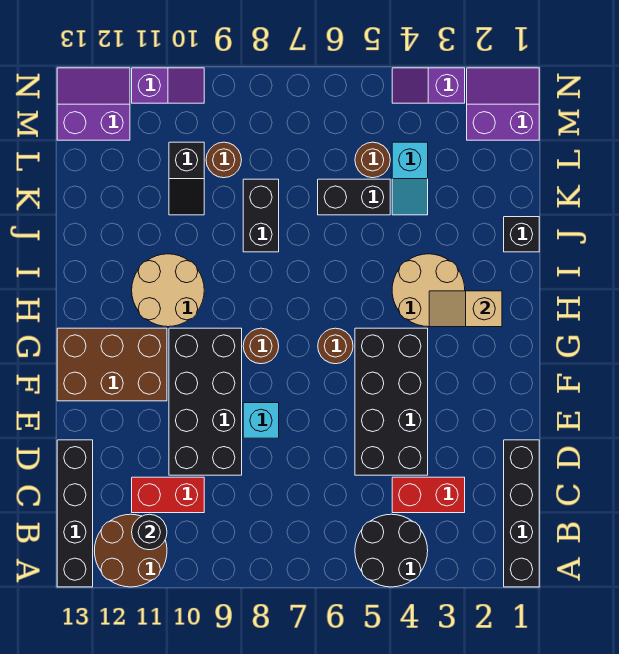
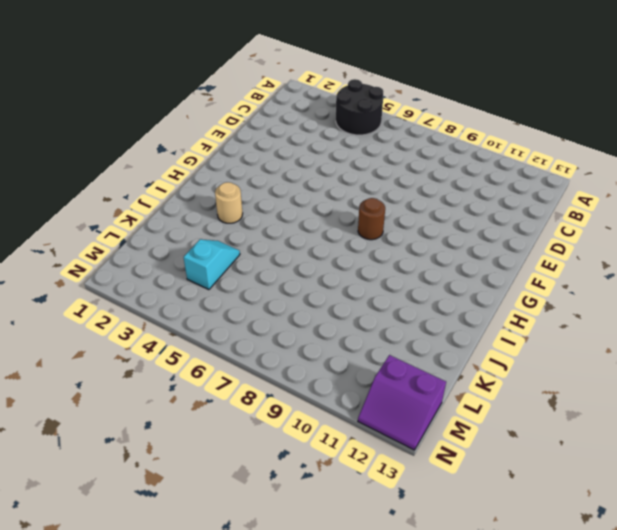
tan round brick I3 level 1 -> tan round brick H3:I4 level 1
none -> black brick A1:D1 level 1
none -> brown round brick A11:B12 level 1
none -> black brick A13:D13 level 1

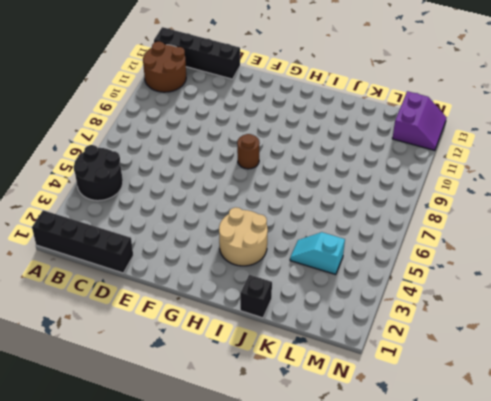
none -> red brick C3:C4 level 1
none -> red brick C10:C11 level 1
none -> black brick D4:G5 level 1

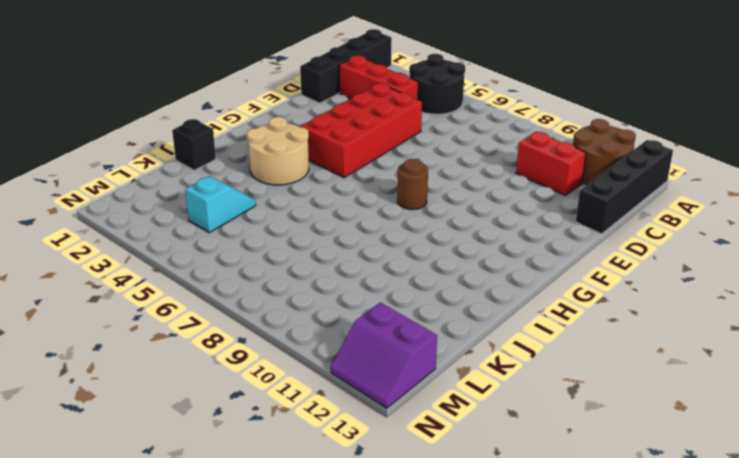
red brick C2:C4 level 1 -> red brick C3:C4 level 1
red brick D4:G5 level 1 -> black brick D4:G5 level 1
none -> black brick D9:G10 level 1
none -> cyan brick E8 level 1
none -> brown brick F11:G13 level 1

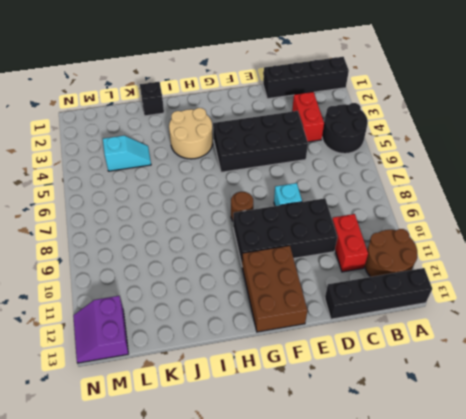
none -> brown round brick G6 level 1
none -> tan round brick H10:I11 level 1
none -> black brick J8:K8 level 1

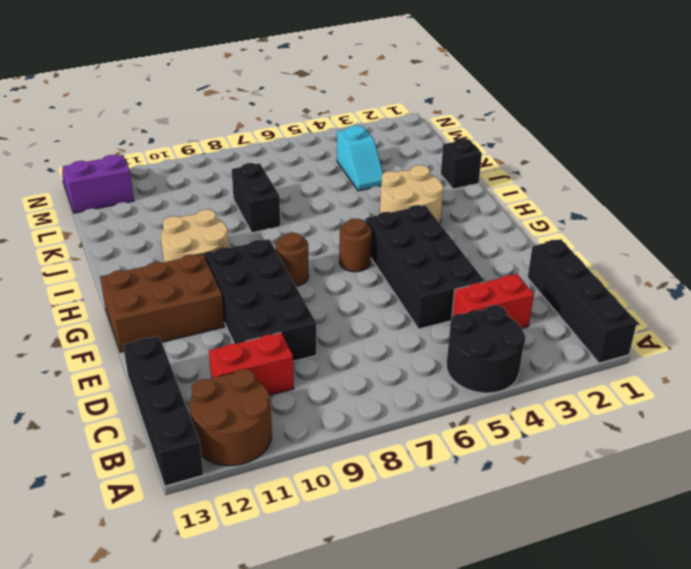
none -> cyan brick E8 level 1
none -> black brick K5:K6 level 1
none -> black slope K10:L10 level 1 top L

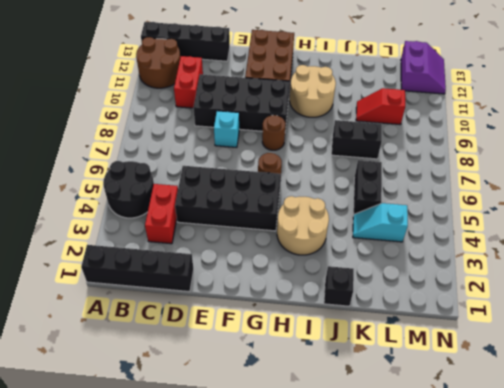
red slope K10:L10 level 1 top L -> black slope K10:L10 level 1 top L
none -> brown round brick L5 level 1
none -> brown round brick L9 level 1
none -> purple slope M1:N2 level 1 top M

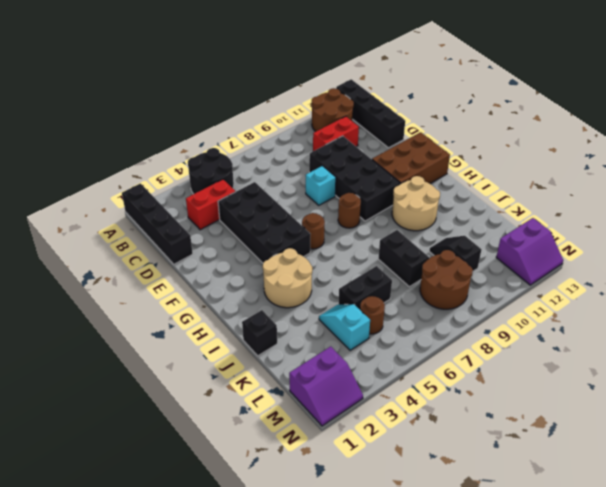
brown round brick L8:M9 level 1 -> brown round brick L9 level 1
none -> purple slope N3:N4 level 1 top 3
none -> purple slope N10:N11 level 1 top 11
none -> black round brick B11 level 2

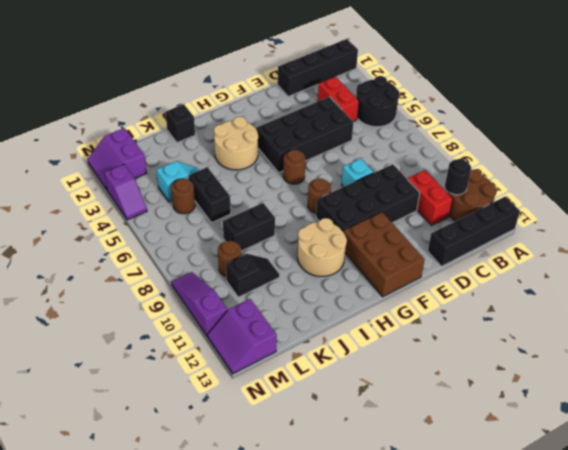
purple slope N9:N11 level 1 top 11 -> purple slope N10:N11 level 1 top 11
none -> tan slope H2:H3 level 2 top 2

